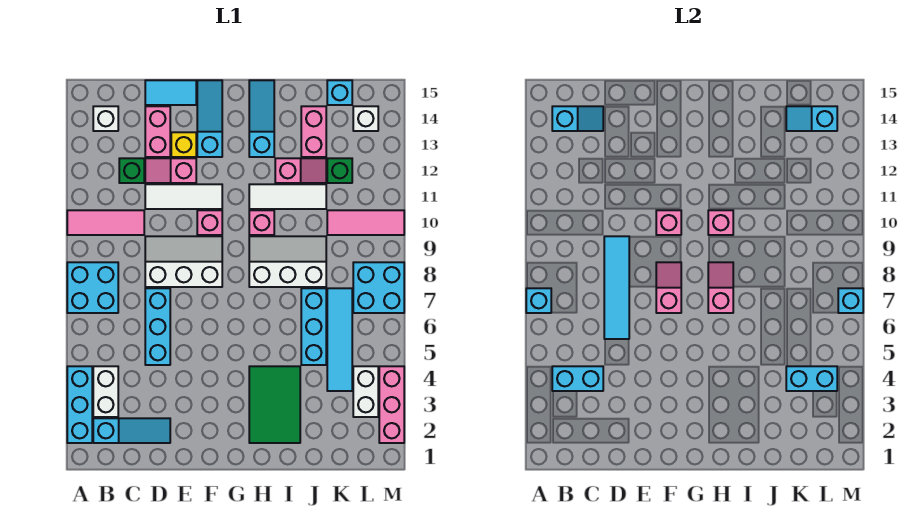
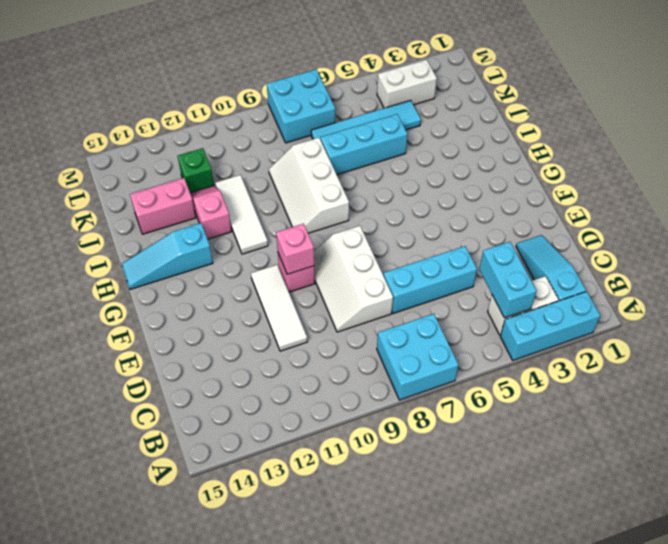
none -> pink tile A10:C10 level 1
none -> white brick B14 level 1
none -> green brick C12 level 1
none -> pink slope D12:E12 level 1 top E

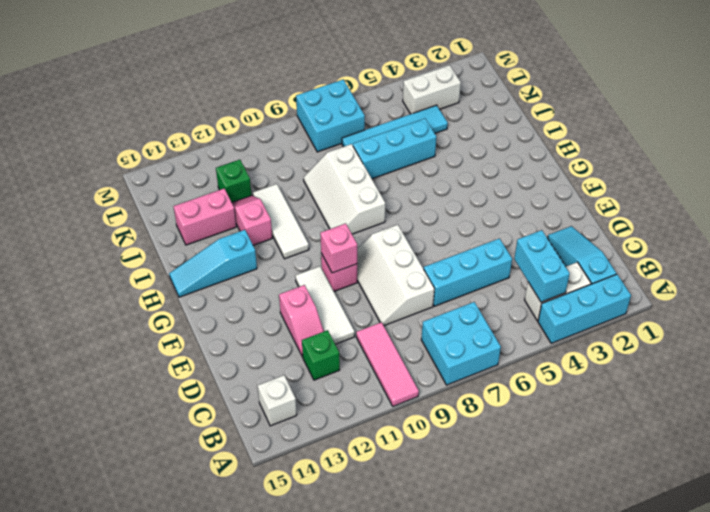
none -> pink brick D13:D14 level 1
none -> cyan tile D15:E15 level 1
none -> yellow brick E13 level 1
none -> cyan slope F13:F15 level 1 top 13

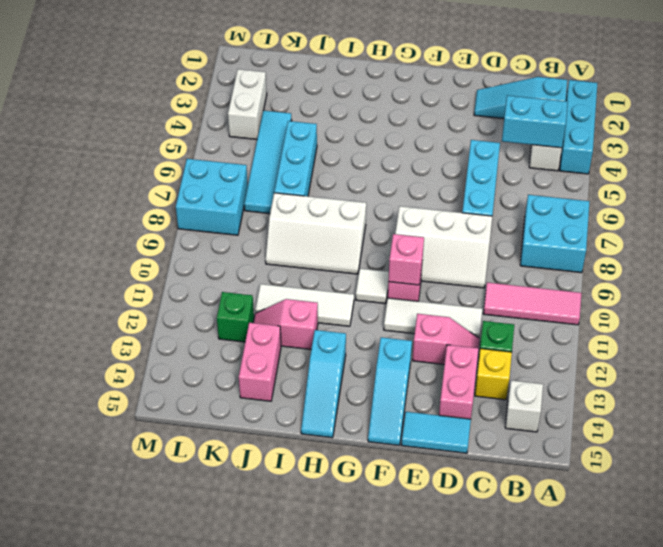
yellow brick C13 level 1 -> yellow brick E13 level 1
white tile G10 level 1 -> none
none -> green tile H2:I4 level 1
none -> pink brick H10 level 1
none -> pink tile K10:M10 level 1
none -> cyan brick K15 level 1

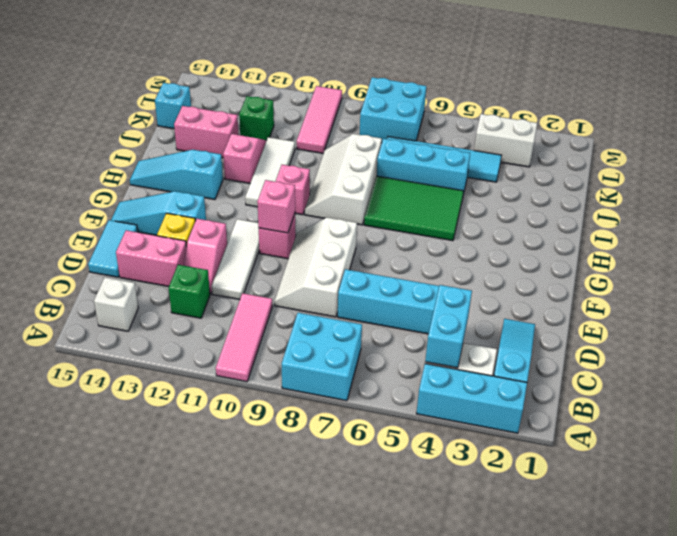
green tile H5:I7 level 1 -> green tile H2:I4 level 1
none -> white brick L14 level 1
none -> pink brick M2:M4 level 1
none -> cyan brick A7 level 2
none -> cyan slope B14:C14 level 2 top B

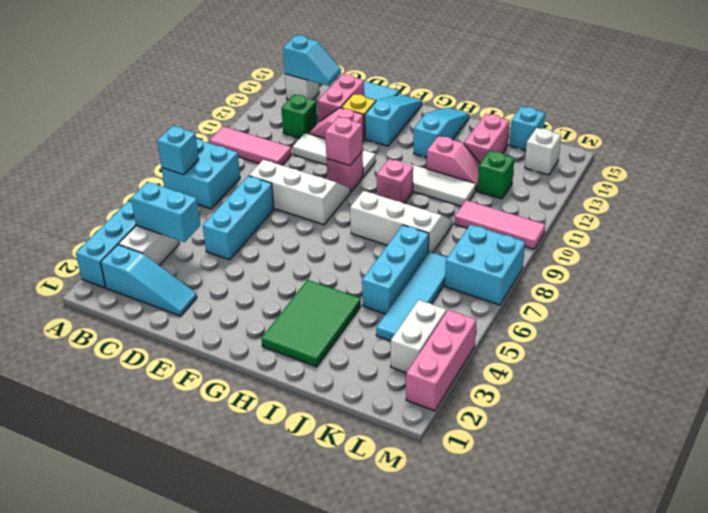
none -> cyan tile D6:D9 level 2
none -> pink slope F7:F8 level 2 top 7
none -> pink slope H7:H8 level 2 top 7
none -> pink brick H10 level 2

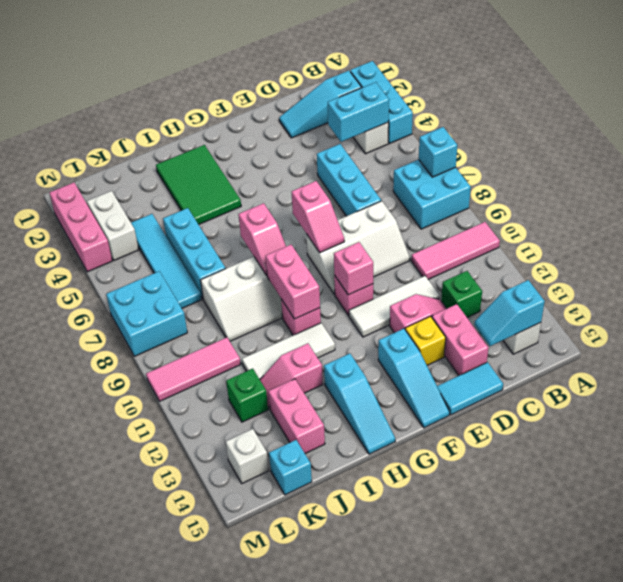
pink brick H9:H10 level 2 -> pink brick H10 level 2
none -> cyan tile D6:D9 level 2
none -> cyan brick K4:L4 level 2
none -> cyan slope K14:L14 level 2 top L
none -> cyan brick M7 level 2

